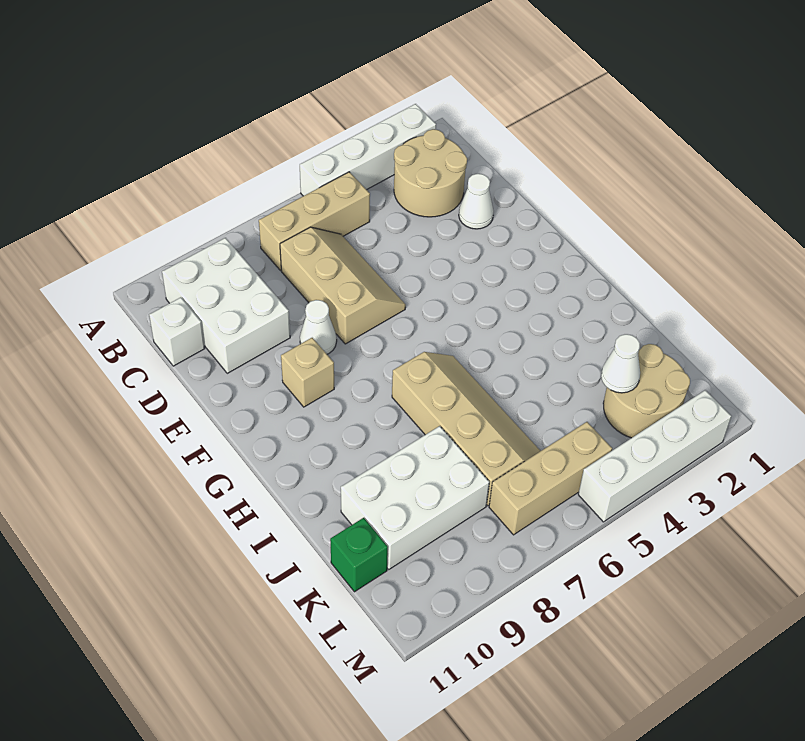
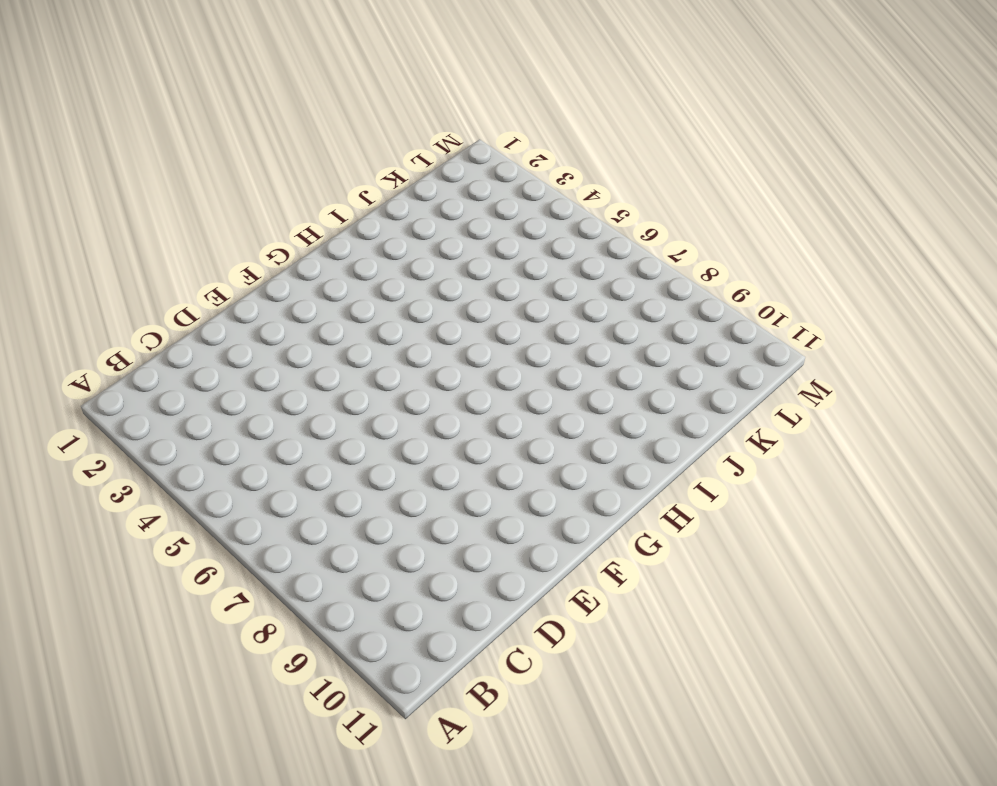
none -> white brick A2:A5 level 1
none -> tan round brick B2:C3 level 1
none -> tan brick B5:B7 level 1

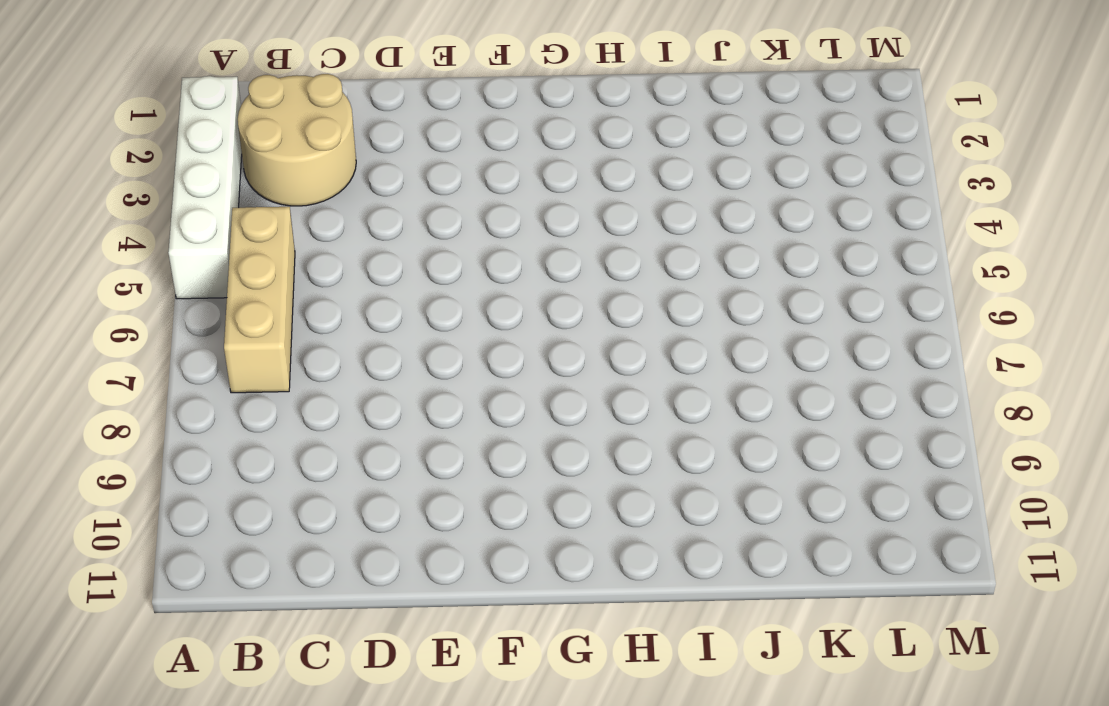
none -> white brick B9:D10 level 1
none -> tan slope C6:E7 level 1 top 7
none -> white brick C11 level 1

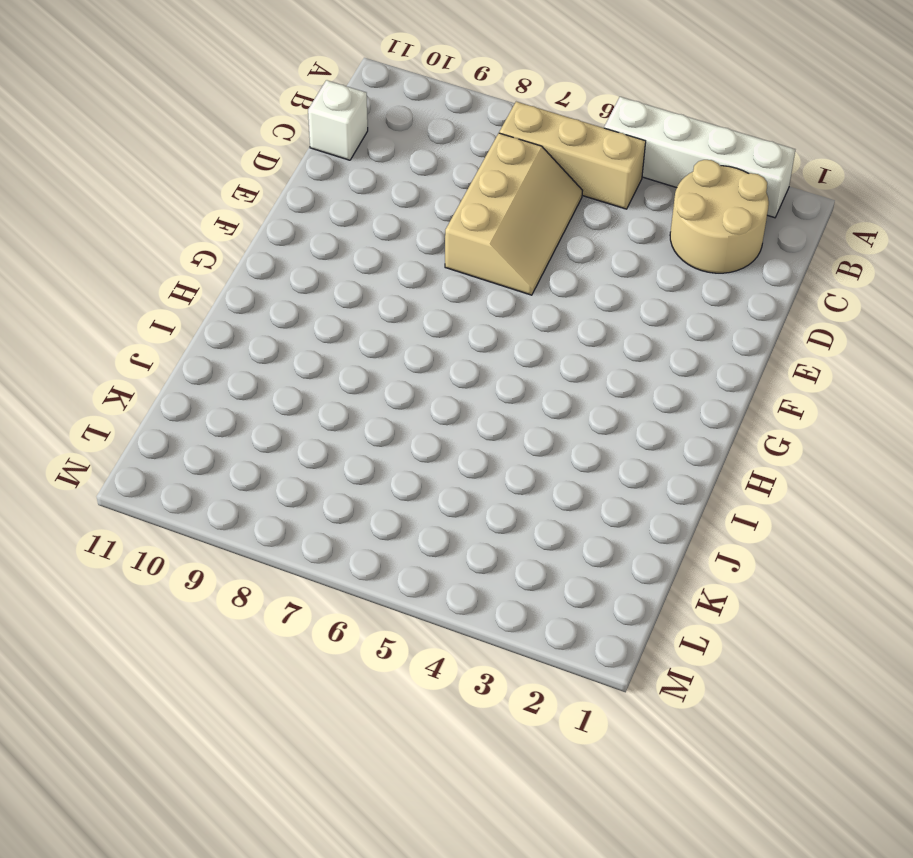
none -> white brick B9:D10 level 1
none -> white cone D2 level 1
none -> white cone E8 level 1

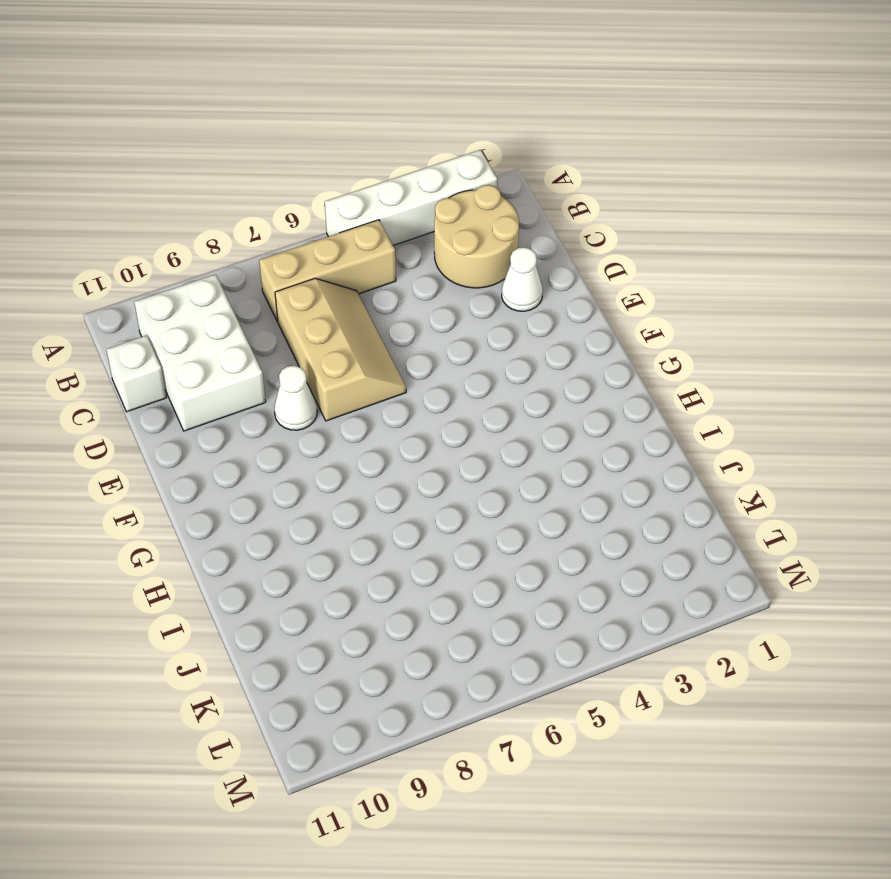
none -> tan brick F9 level 1
none -> tan slope H6:K7 level 1 top 7
none -> white brick J8:K10 level 1

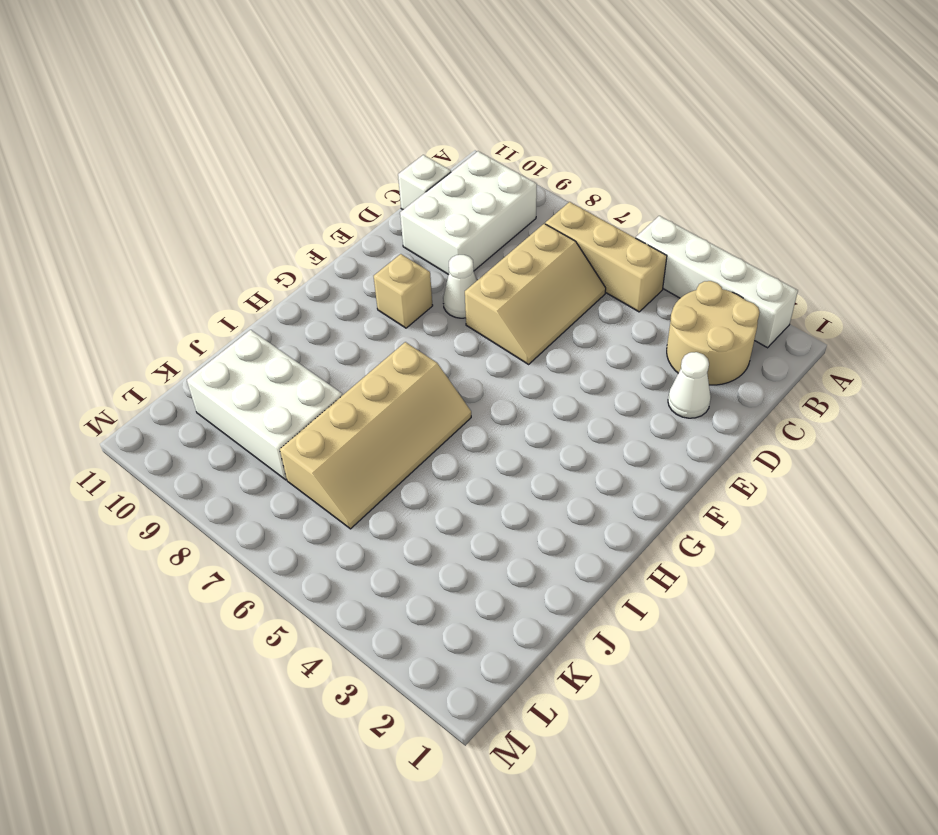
none -> tan round brick K2:L3 level 1
none -> green brick K11 level 1
none -> tan brick L5:L7 level 1

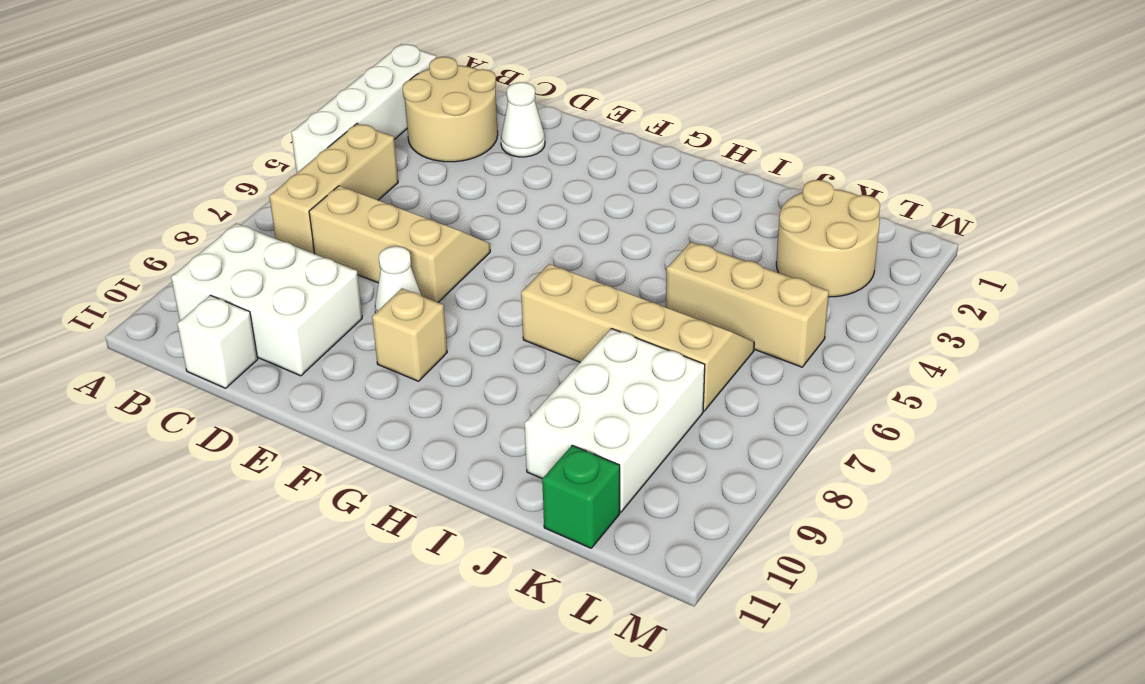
tan brick J5:L5 level 1 -> tan brick L5:L7 level 1
none -> white brick M2:M5 level 1
none -> white cone K3 level 2

